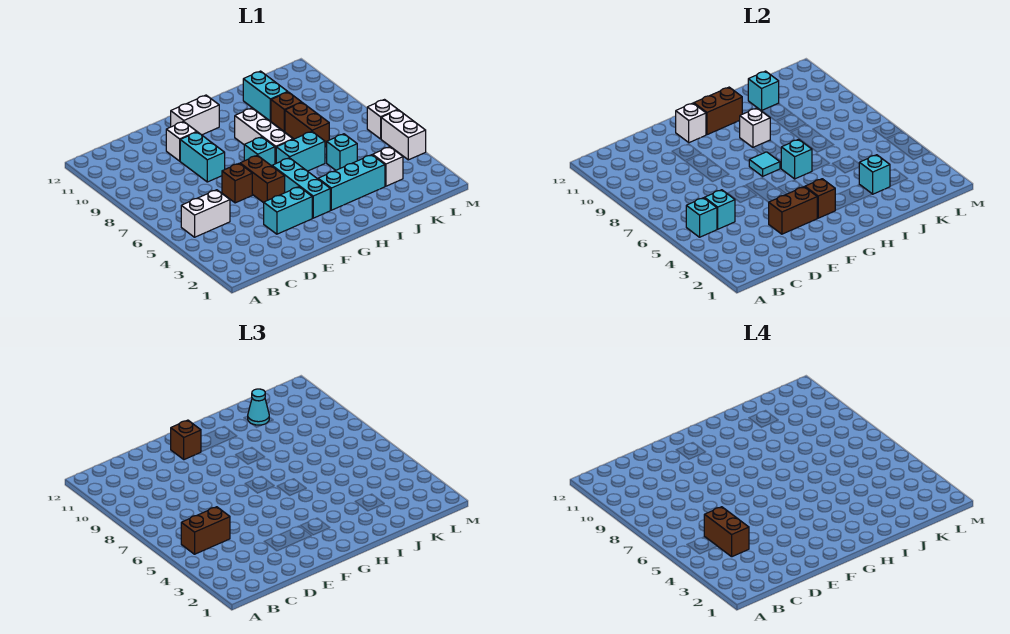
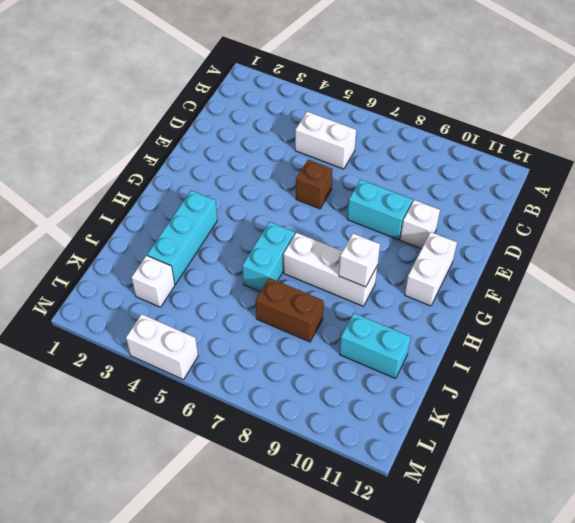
white brick C5:C6 level 1 -> white brick B5:C5 level 1
none -> cyan brick E3:F3 level 1
none -> brown brick F5:F6 level 1
none -> cyan brick G3:G5 level 1
none -> cyan brick G7 level 1

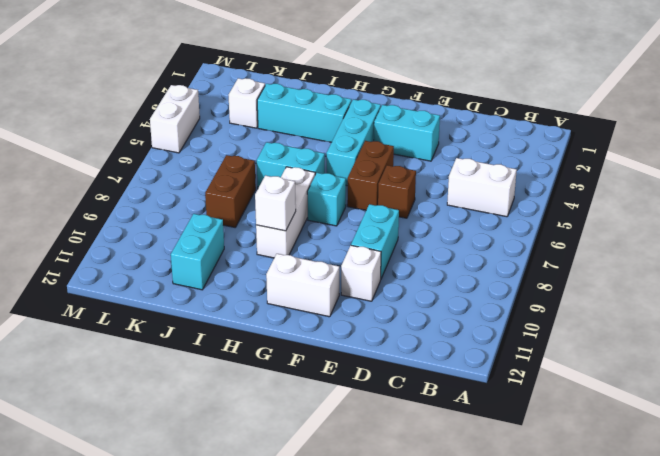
none -> cyan brick J5 level 1
none -> brown brick J9 level 1
none -> white brick M6 level 1
none -> cyan brick B5 level 2

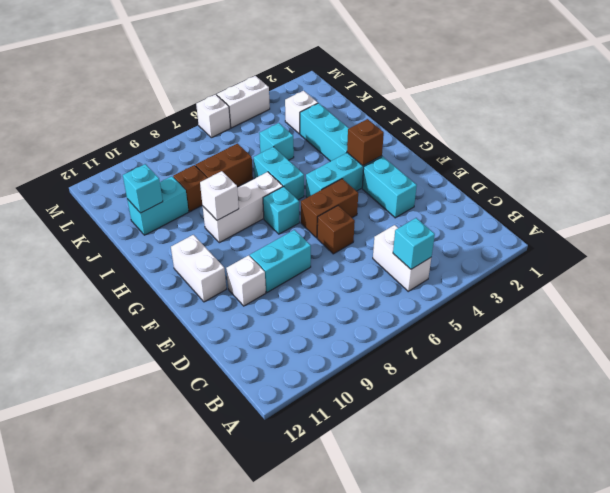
none -> cyan brick C5 level 2
none -> brown brick E3:F3 level 2
none -> white brick F11 level 2
none -> cyan tile G7 level 2

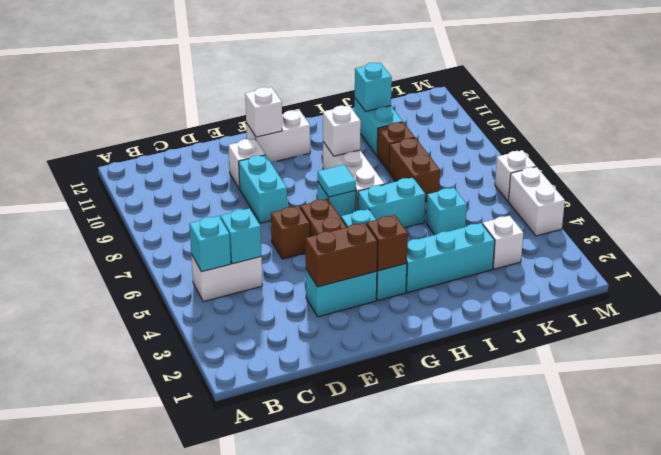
none -> brown brick G11:H11 level 2
none -> cyan brick H6 level 2
none -> cyan brick J3 level 2
none -> brown brick B5:C5 level 3

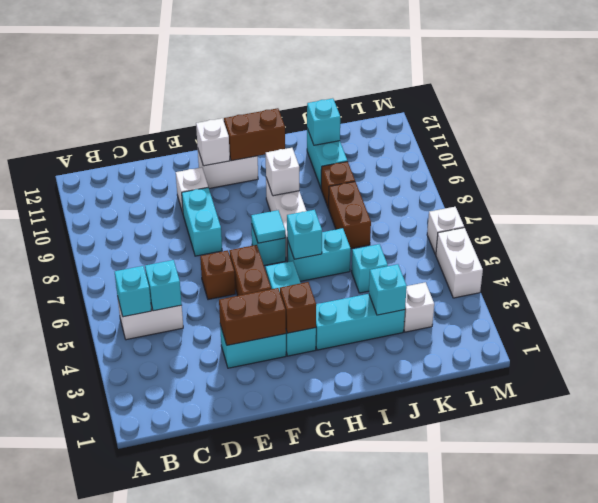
none -> brown brick B5:C5 level 3
none -> brown brick F11 level 3
none -> cyan cone J11 level 3
none -> brown brick C4:C5 level 4

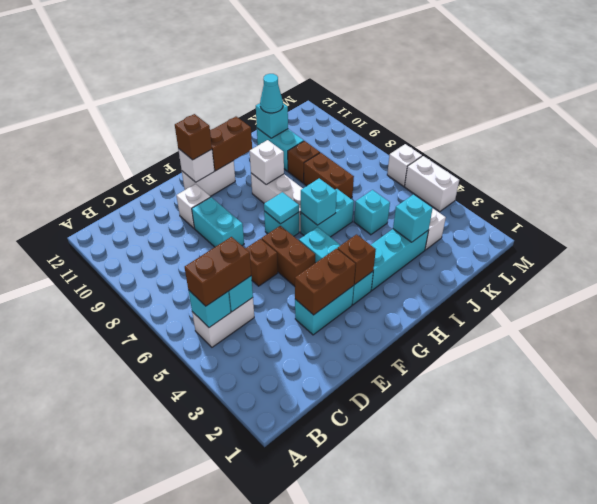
none -> brown brick C4:C5 level 4

